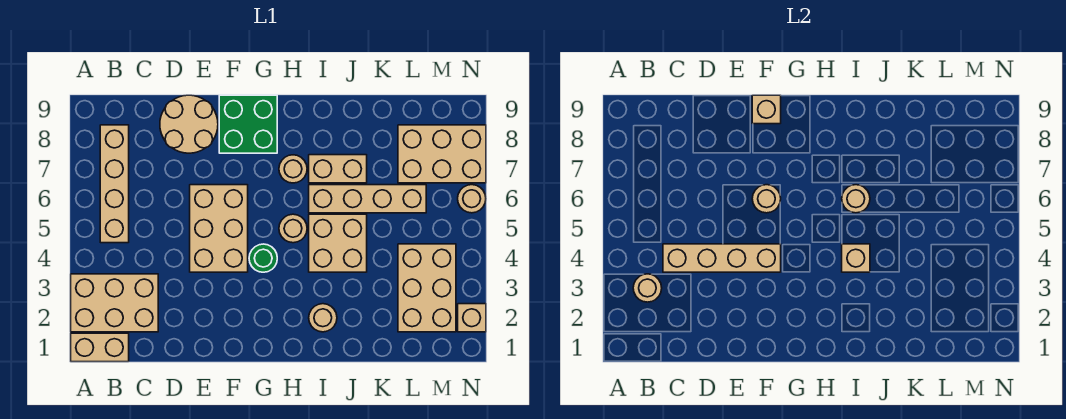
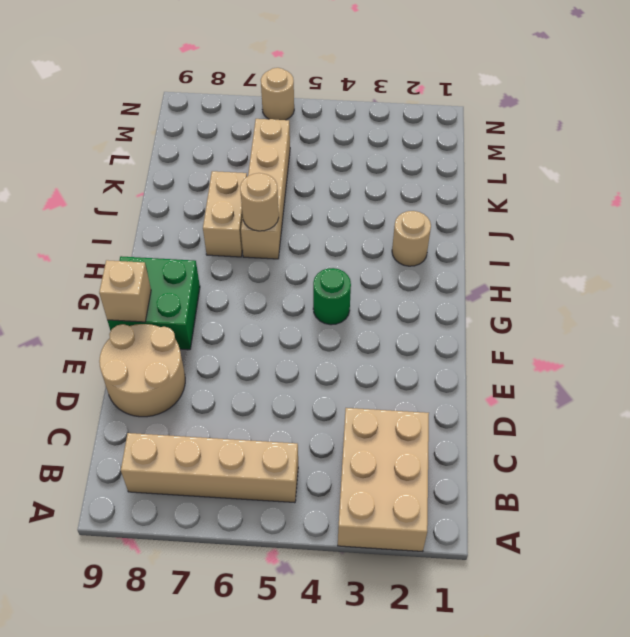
none -> tan brick A1:B1 level 1
none -> tan brick E4:F6 level 1
none -> tan round brick H5 level 1

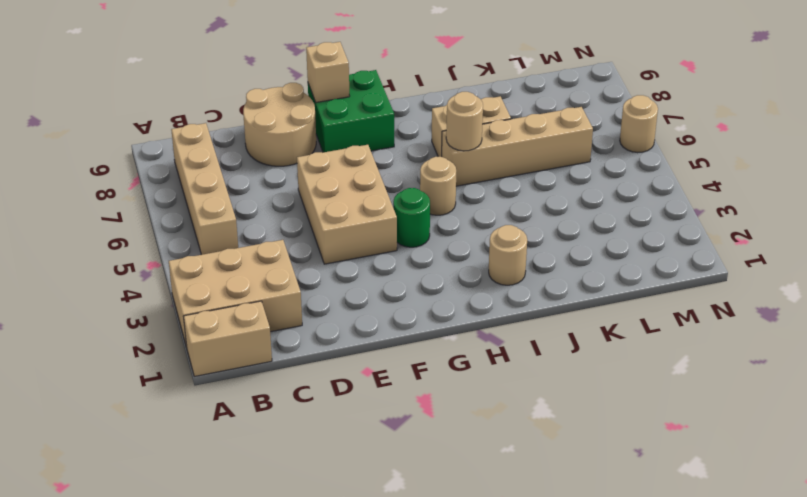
none -> tan round brick H7 level 1
none -> tan brick I4:J5 level 1
none -> tan brick L2:M4 level 1

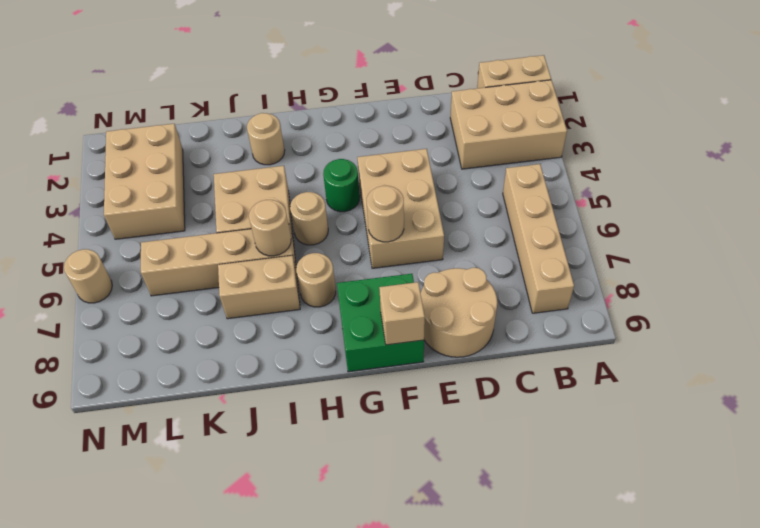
none -> tan brick L7:N8 level 1
none -> tan brick N2 level 1
none -> tan round brick B3 level 2

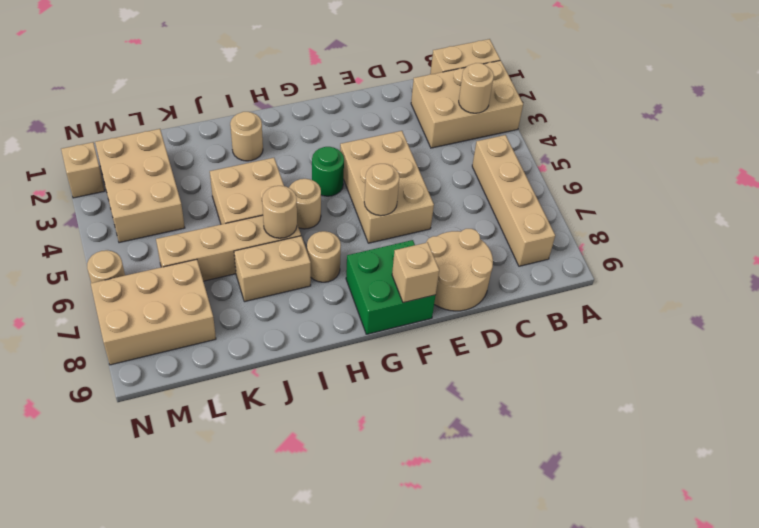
none -> tan brick C4:F4 level 2
none -> tan brick I4 level 2

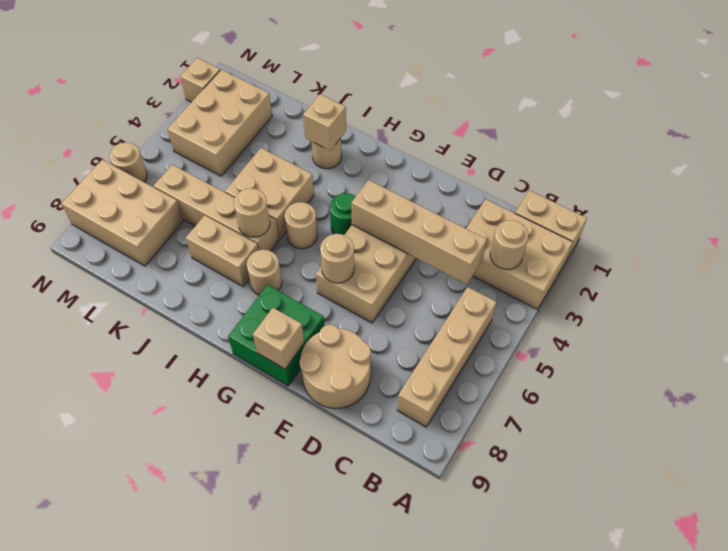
tan brick I2 level 2 -> tan brick I4 level 2

